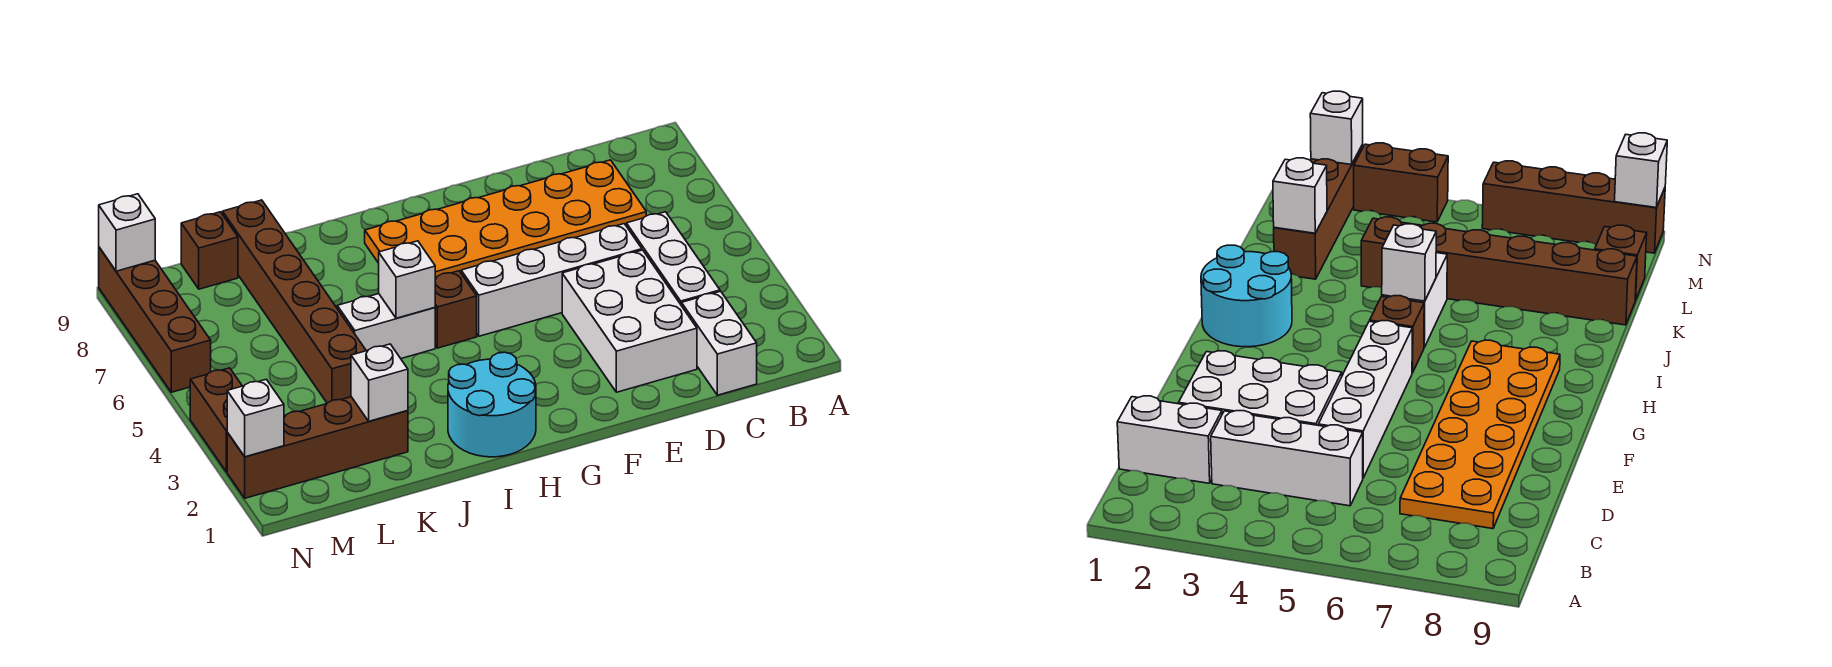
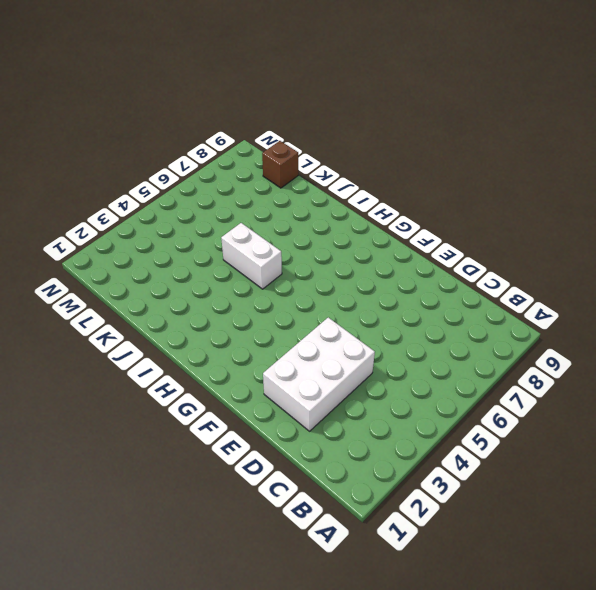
none -> white brick C1:C2 level 1
none -> white brick C3:C5 level 1
none -> orange plate C7:H8 level 1

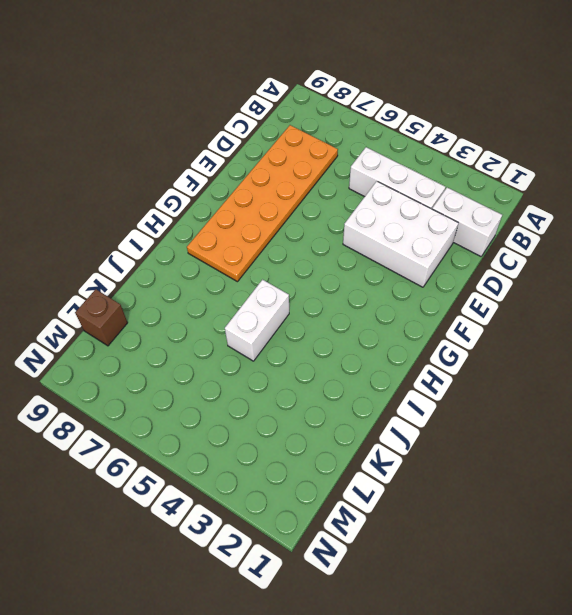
none -> white brick D5:G5 level 1
none -> cyan round brick H1:I2 level 1
none -> brown brick H5 level 1

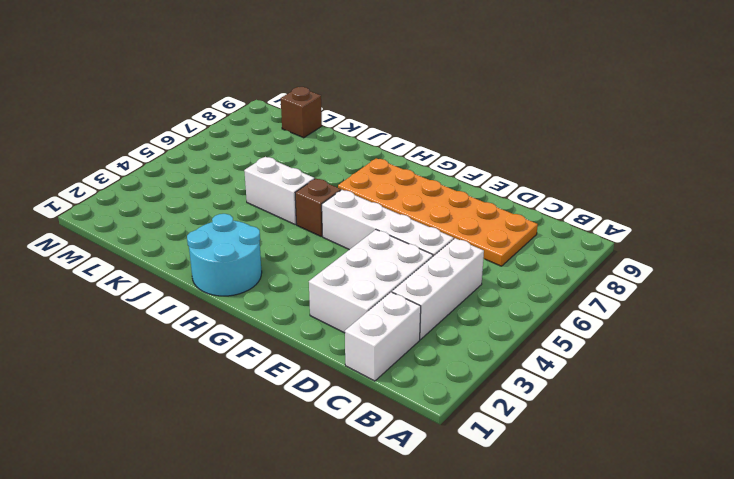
none -> brown brick K2:N2 level 1
none -> brown brick K4:K9 level 1
none -> brown brick N3:N4 level 1

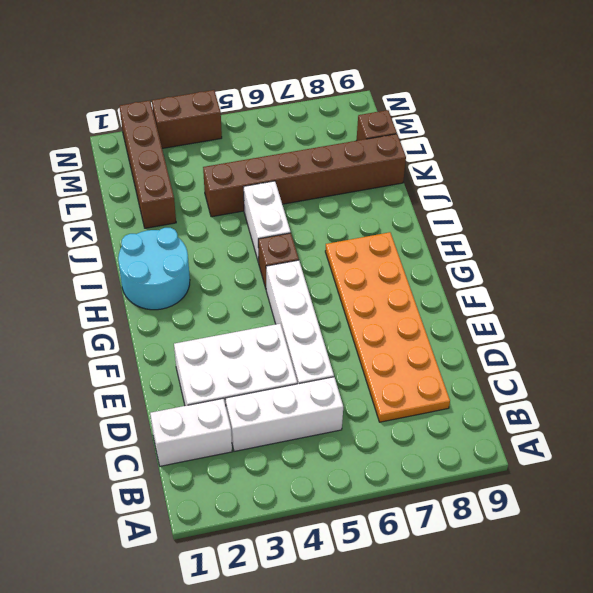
none -> brown brick N6:N9 level 1
none -> white brick I5 level 2
none -> white brick K2 level 2

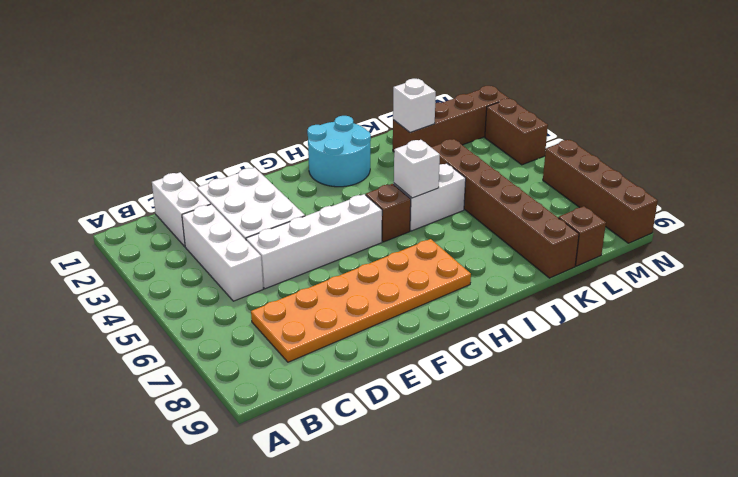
none -> white brick N2 level 2
none -> white brick N9 level 2

